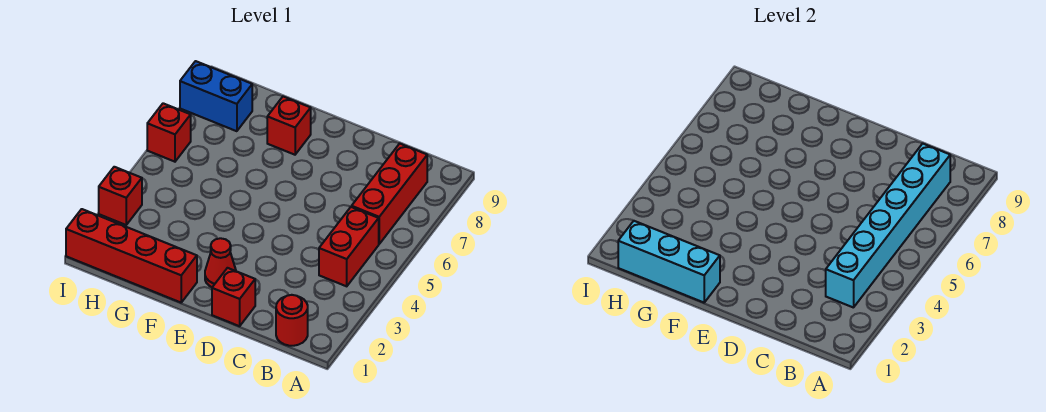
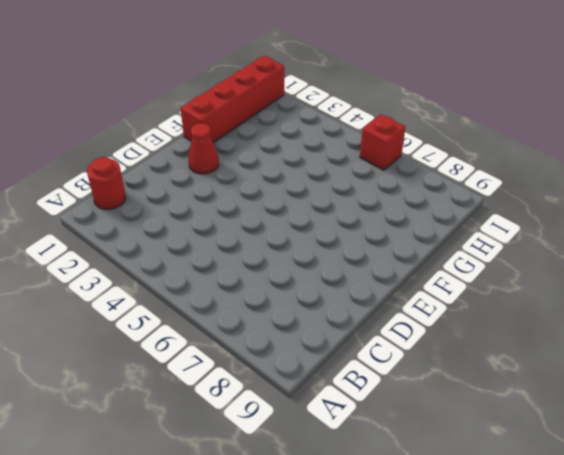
none -> red brick B4:B5 level 1
none -> red brick B6:B8 level 1
none -> red brick D1 level 1

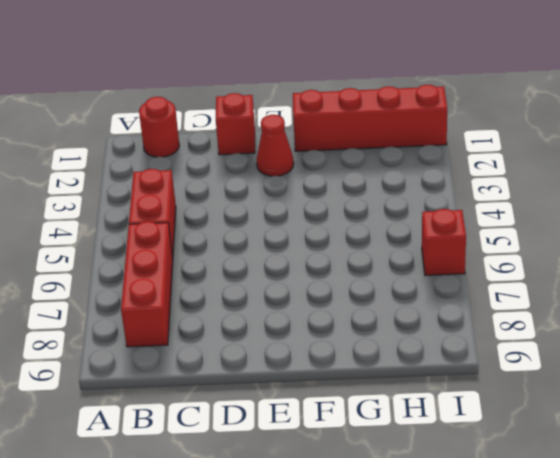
none -> red brick F8 level 1
none -> blue brick H8:I8 level 1
none -> red brick I3 level 1

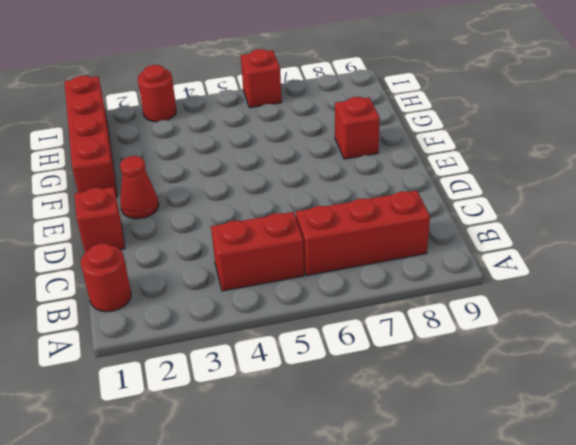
red round brick I3 level 1 -> red brick I3 level 1
none -> blue brick H8:I8 level 1
none -> cyan brick B3:B8 level 2
none -> cyan brick F1:H1 level 2

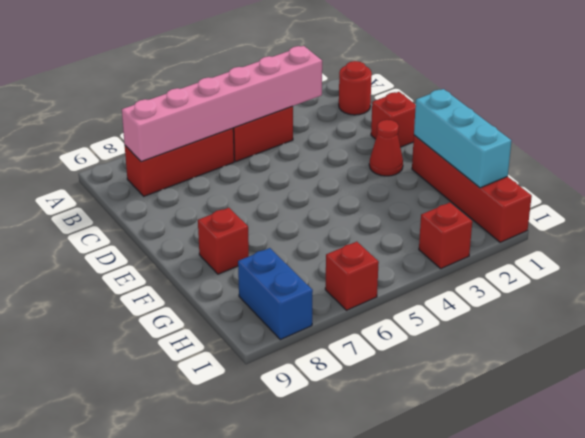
pink brick B3:B8 level 2 -> cyan brick B3:B8 level 2

